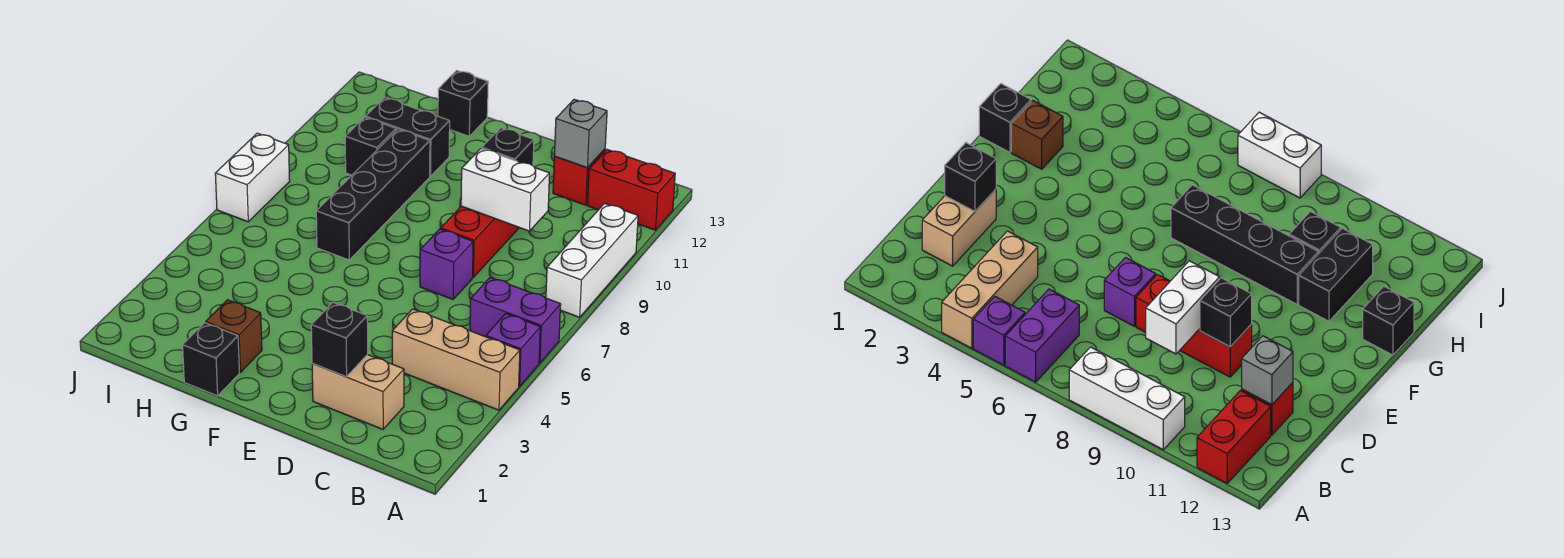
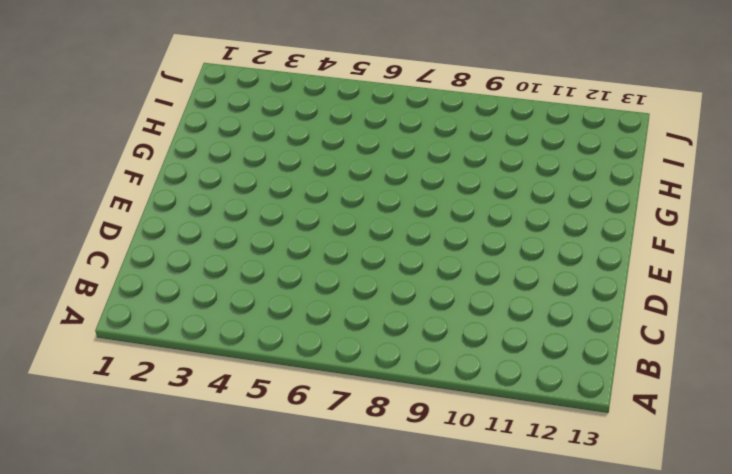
none -> tan brick A4:C4 level 1
none -> purple brick A5 level 1
none -> purple brick A6:B6 level 1

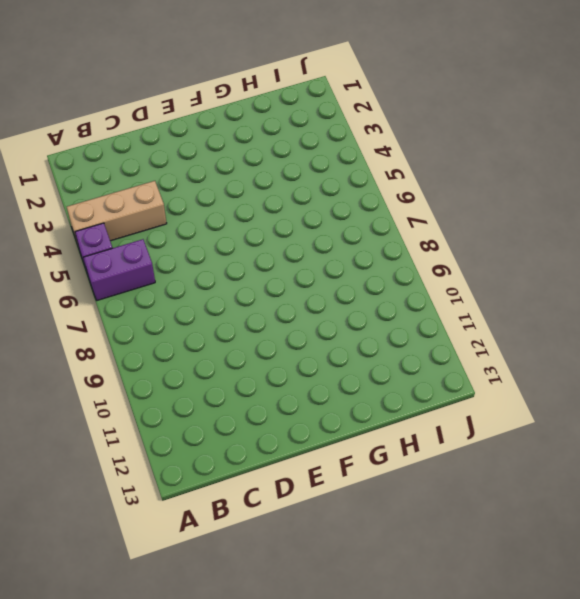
none -> white brick A8:A10 level 1
none -> red brick A12:B12 level 1
none -> tan brick C2:D2 level 1

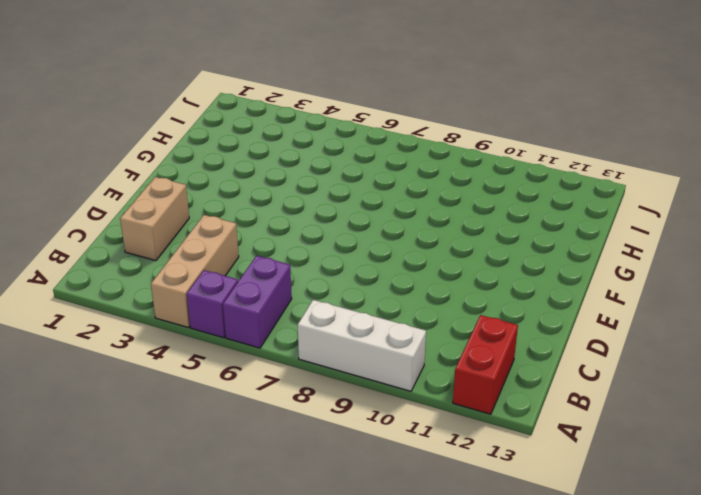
none -> red brick C12 level 1
none -> purple brick D7 level 1
none -> red brick D8:D10 level 1

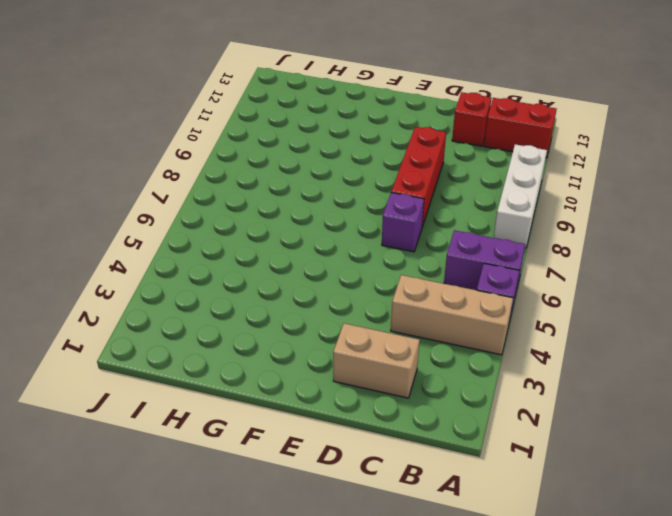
none -> black brick G1 level 1
none -> brown brick G2 level 1
none -> black brick G7:G10 level 1

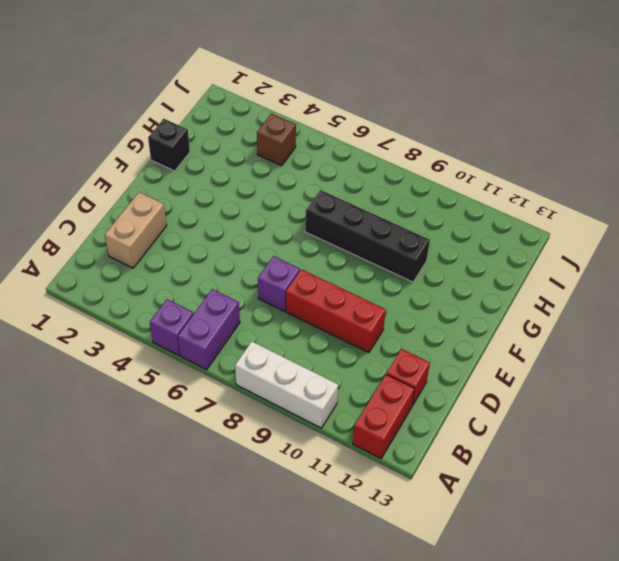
brown brick I4 level 1 -> brown brick G2 level 1
none -> tan brick A4:C4 level 1
none -> black brick G11:H11 level 1
none -> black brick G13 level 1

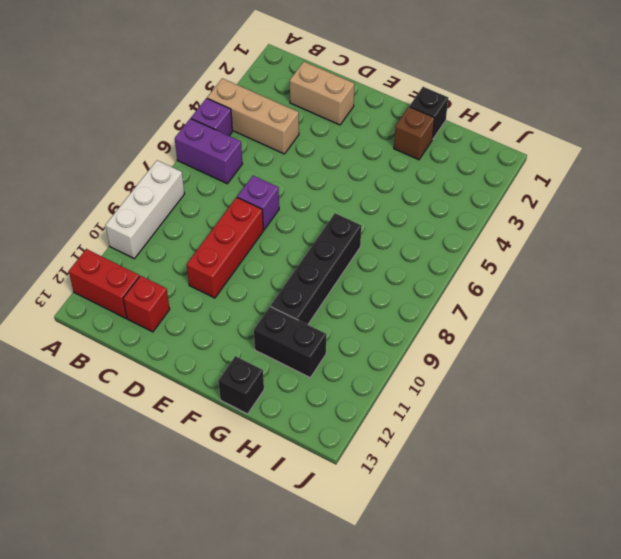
none -> black brick H10 level 1
none -> white brick J7:J8 level 1
none -> white brick C9:D9 level 2

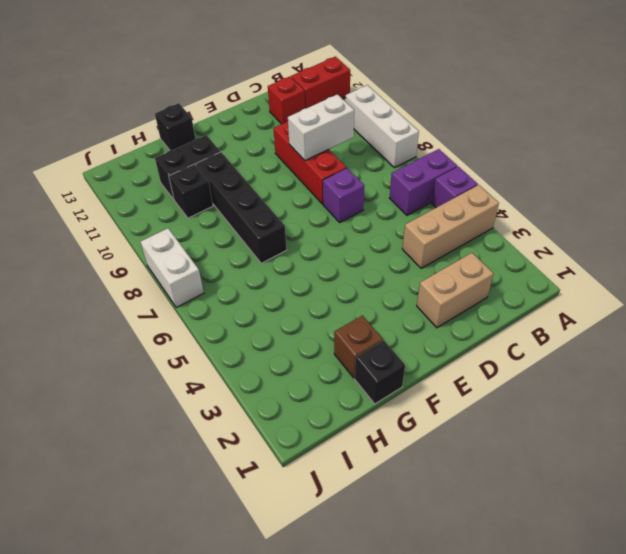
none -> grey brick C12 level 2
none -> black brick D2 level 2
none -> black brick D10 level 2

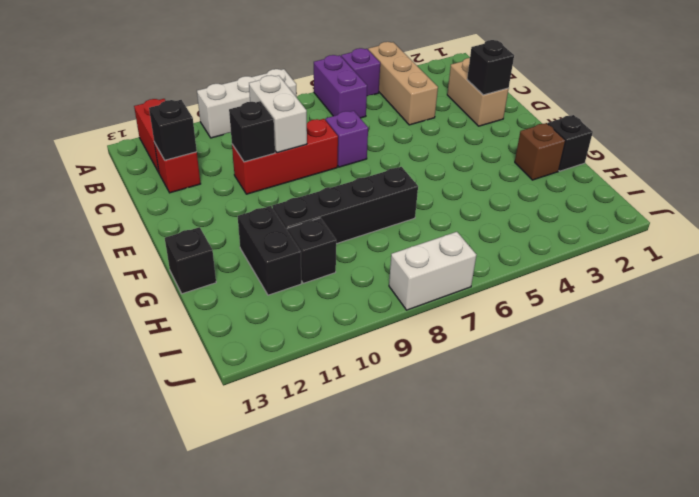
black brick C12 level 2 -> grey brick C12 level 2

